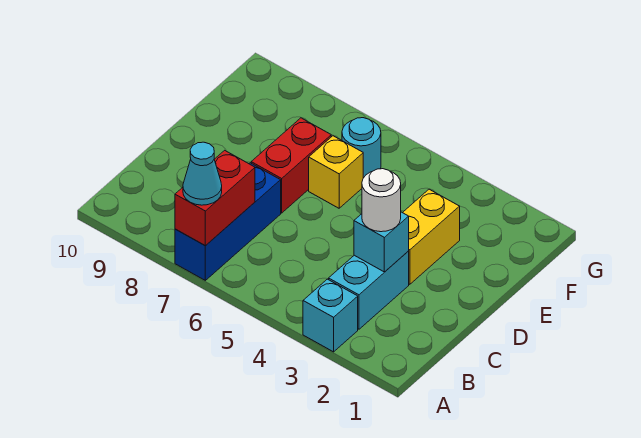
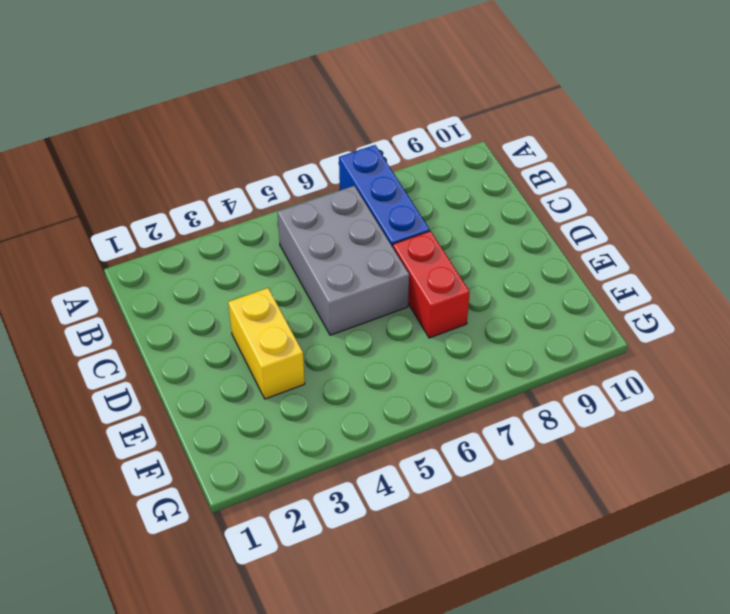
grey brick B5:D6 level 1 -> none
none -> cyan brick A3 level 1
none -> cyan brick B3:C3 level 1

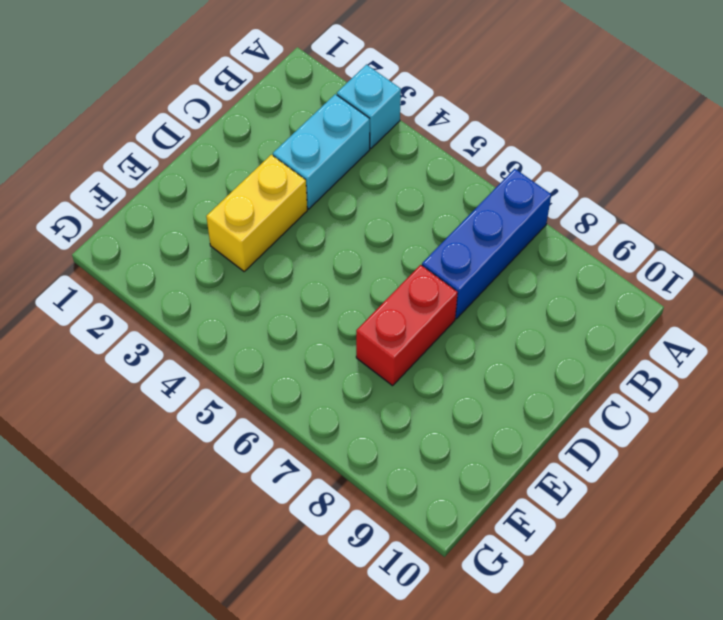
none -> yellow brick E6 level 1
none -> cyan round brick F6 level 1

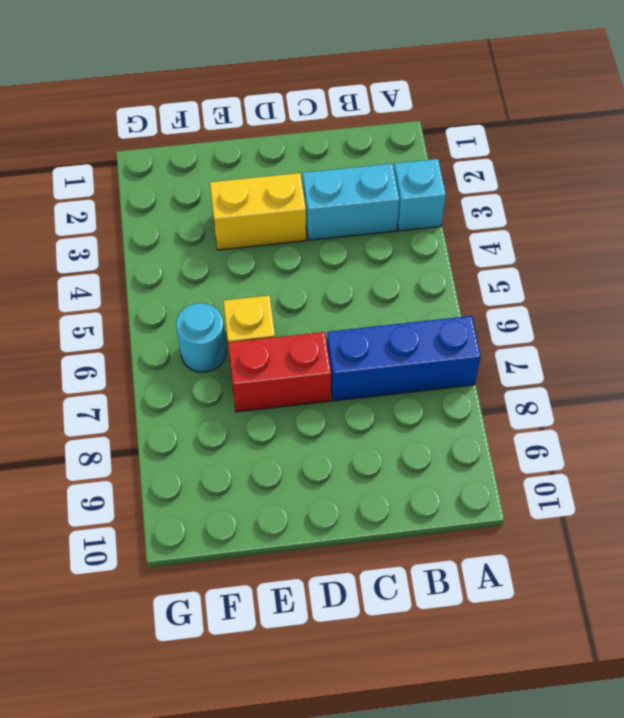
none -> red brick A7:B7 level 2
none -> cyan brick C3 level 2

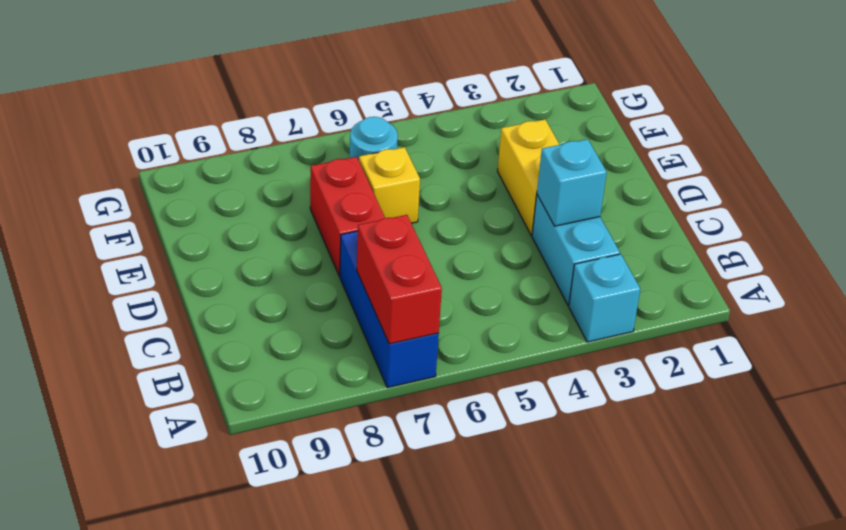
none -> cyan cone A7 level 3
none -> white round brick C3 level 3

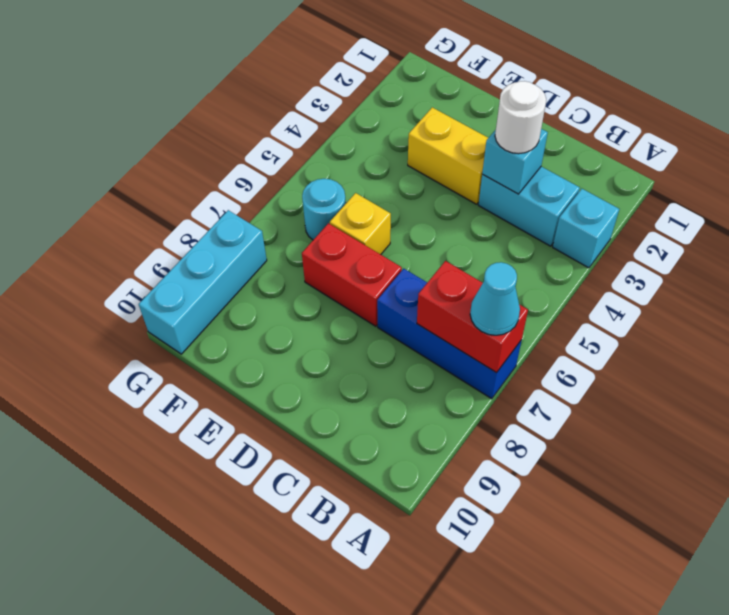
cyan brick G8:G10 level 1 -> none

